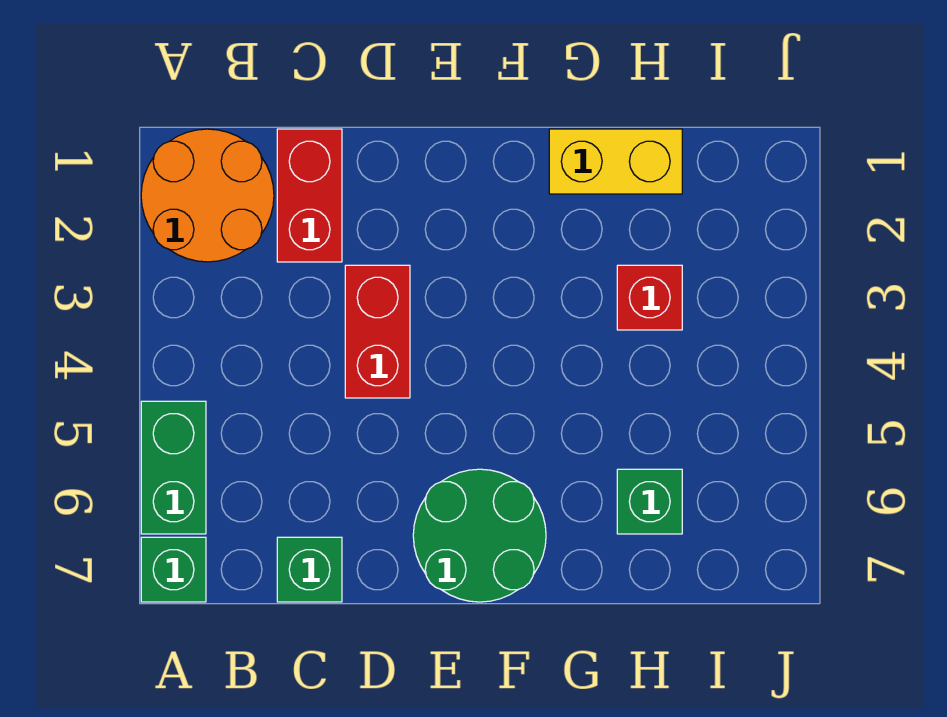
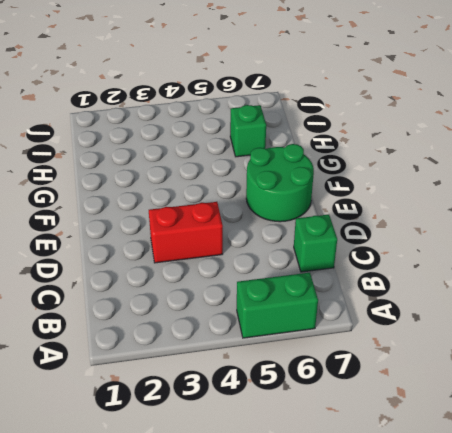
none -> orange round brick A1:B2 level 1
none -> green brick A7 level 1

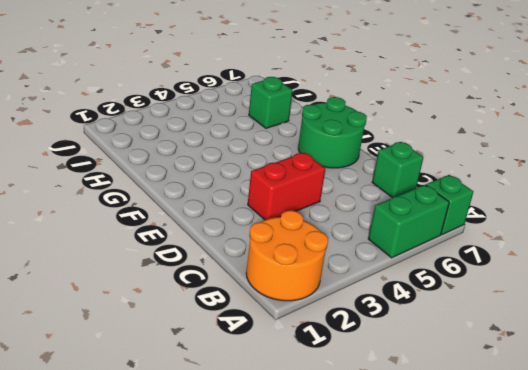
none -> red brick C1:C2 level 1
none -> yellow brick G1:H1 level 1

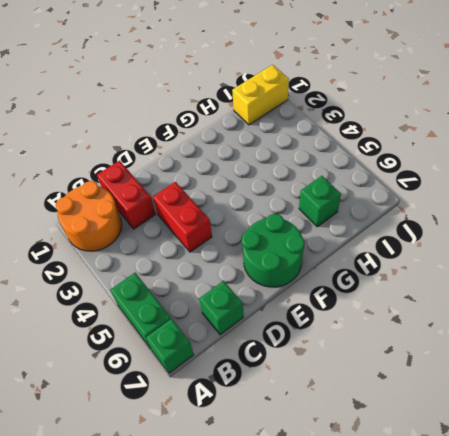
yellow brick I1:J1 level 1 -> yellow brick G1:H1 level 1
none -> red brick H3 level 1

